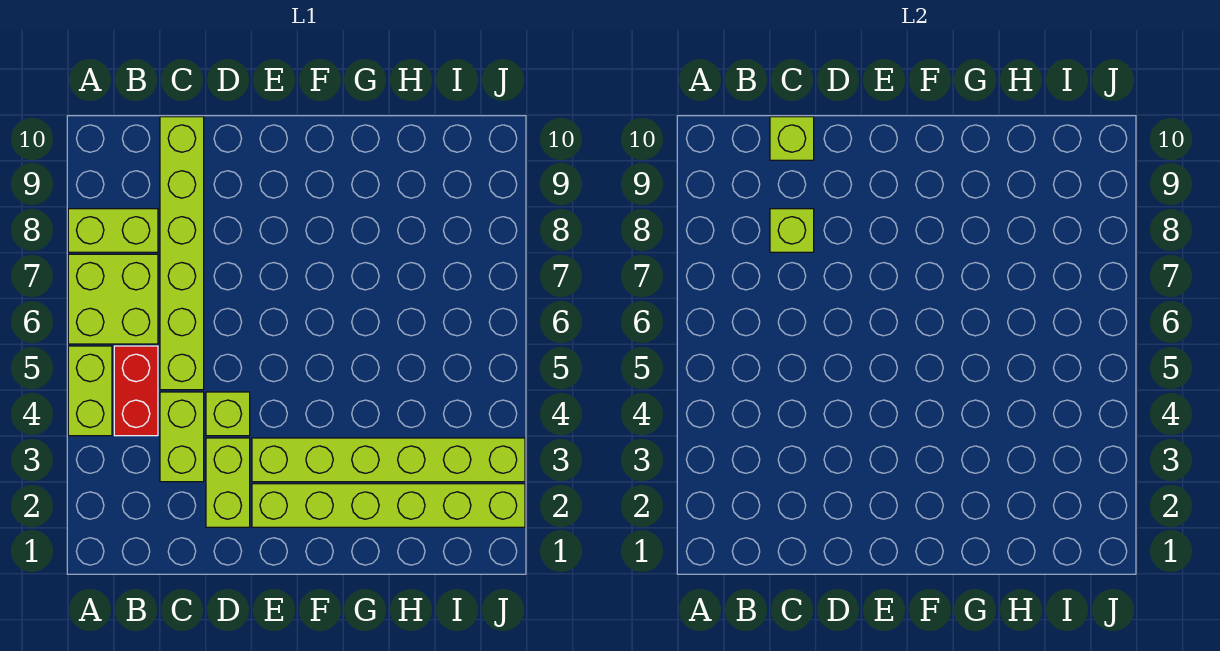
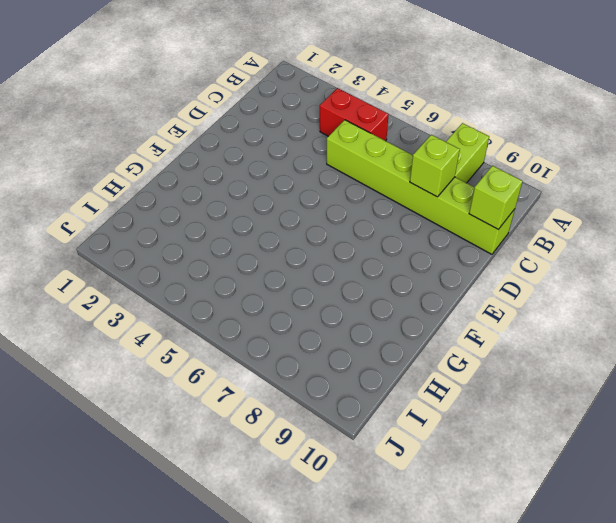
none -> lime brick A4:A5 level 1
none -> lime brick A6:B7 level 1
none -> lime brick C3:C4 level 1

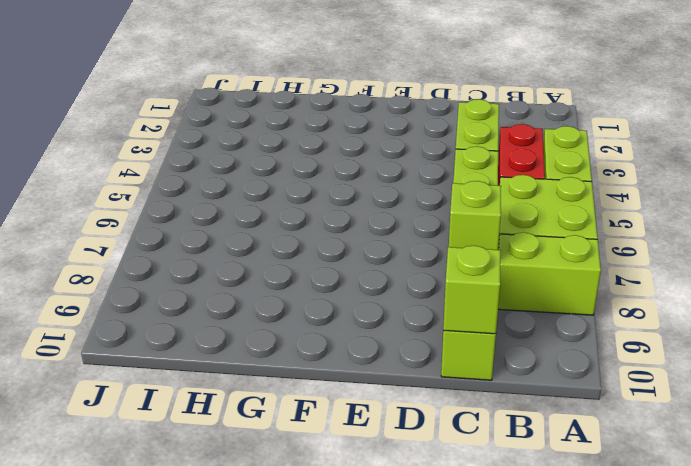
none -> lime brick D2:D3 level 1
none -> lime brick D4 level 1
none -> lime brick E2:J2 level 1

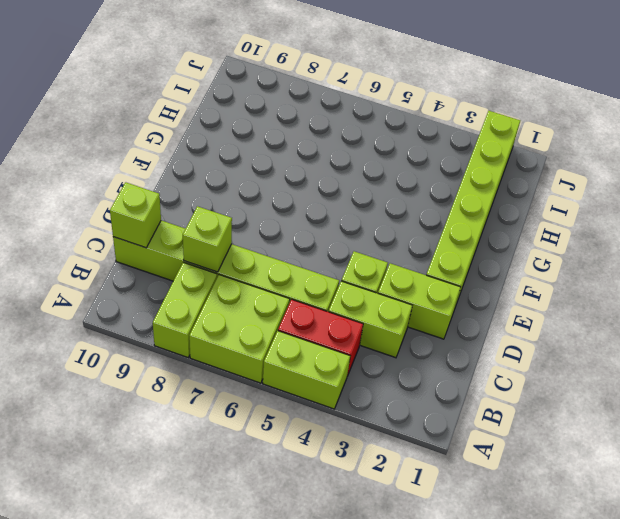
none -> lime brick E3:J3 level 1

